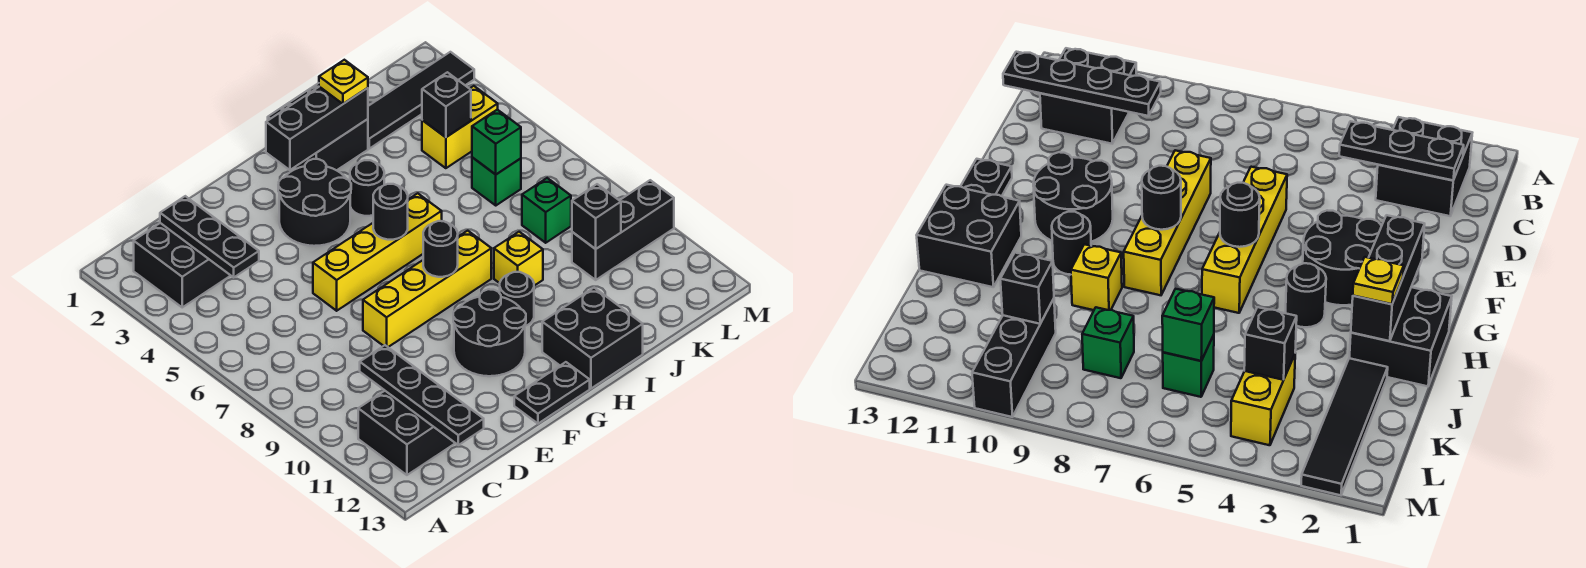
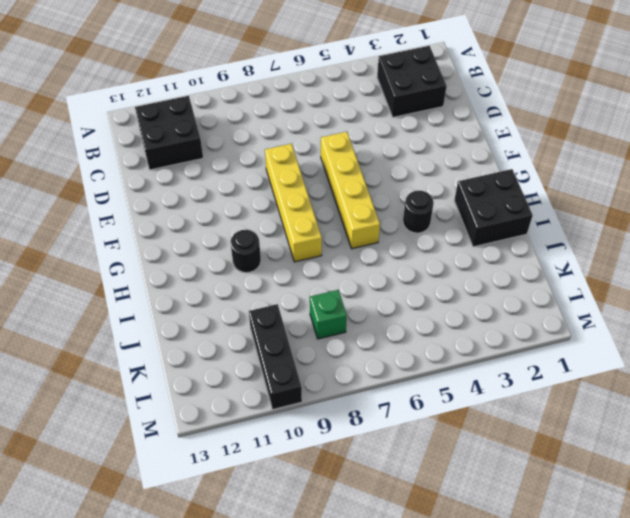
none -> black round brick F3:G4 level 1
none -> black round brick F10:G11 level 1
none -> black plate F13:G13 level 1

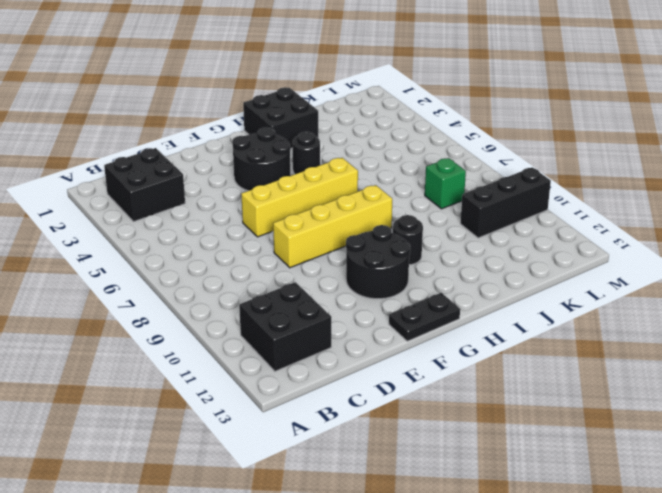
none -> black brick H12:I13 level 1
none -> yellow brick I9 level 1
none -> black tile J2:M2 level 1

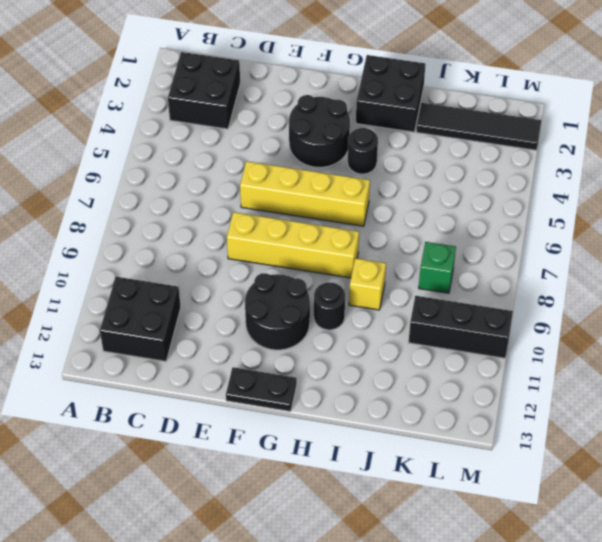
none -> black brick H12:I13 level 1
none -> yellow brick K4:L4 level 1
none -> green brick K6 level 1

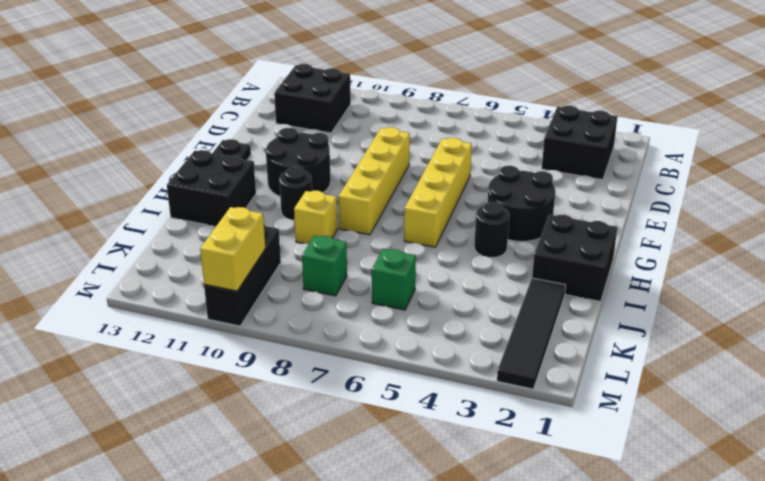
yellow brick L10:M10 level 2 -> yellow brick K4:L4 level 1
none -> black plate C2:C4 level 2
none -> black plate C10:C13 level 2
none -> black brick G2:I2 level 2

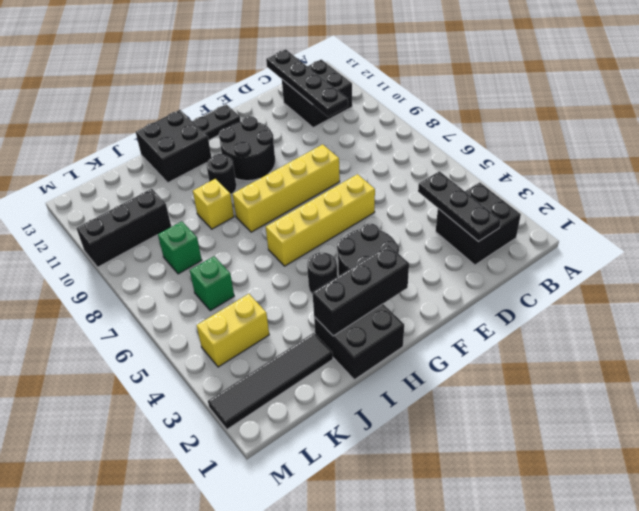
none -> black round brick G6 level 2
none -> black round brick G8 level 2
none -> black brick K4 level 2

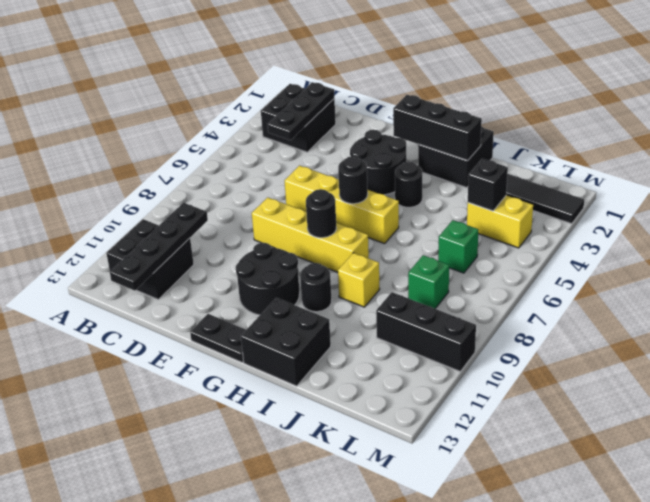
none -> green brick K6 level 2
none -> black brick K10 level 2
none -> yellow plate I2 level 3

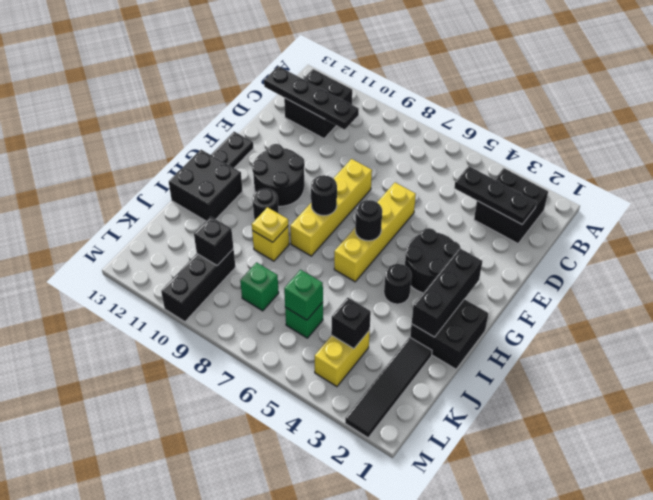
yellow plate I9 level 2 -> yellow plate I2 level 3

